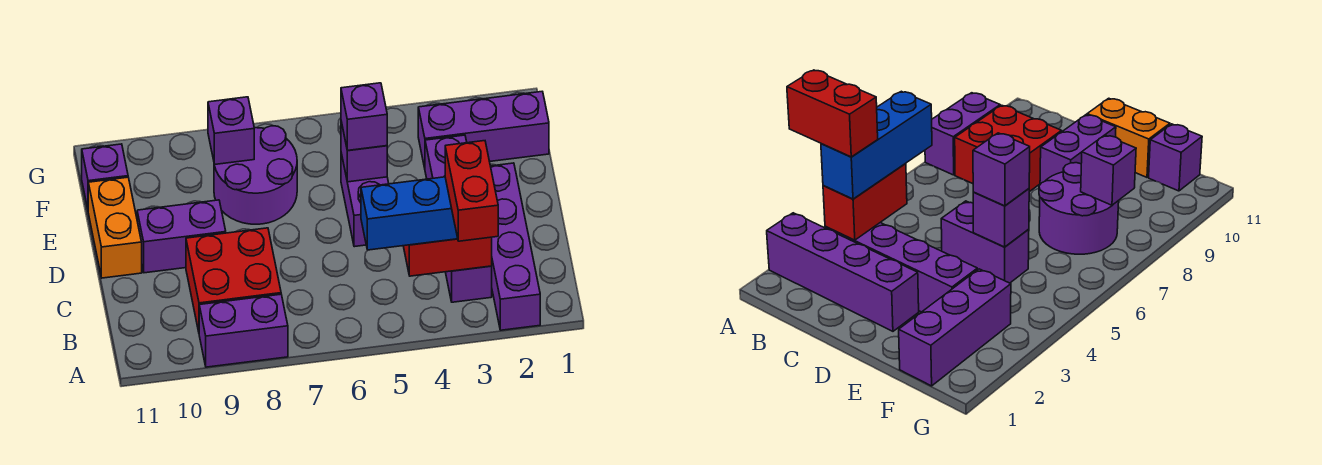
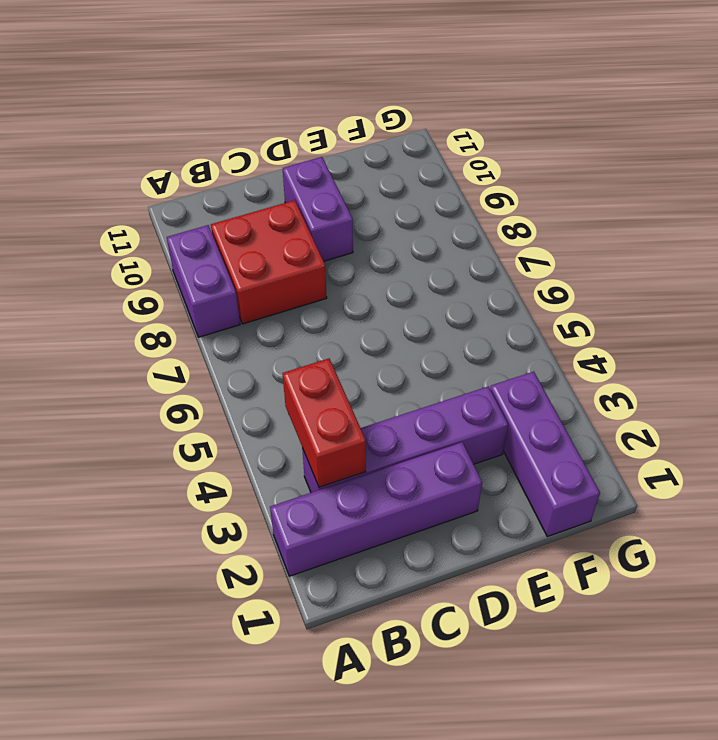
none -> purple brick D5:E5 level 1
none -> orange brick D11:E11 level 1
none -> purple round brick E7:F8 level 1

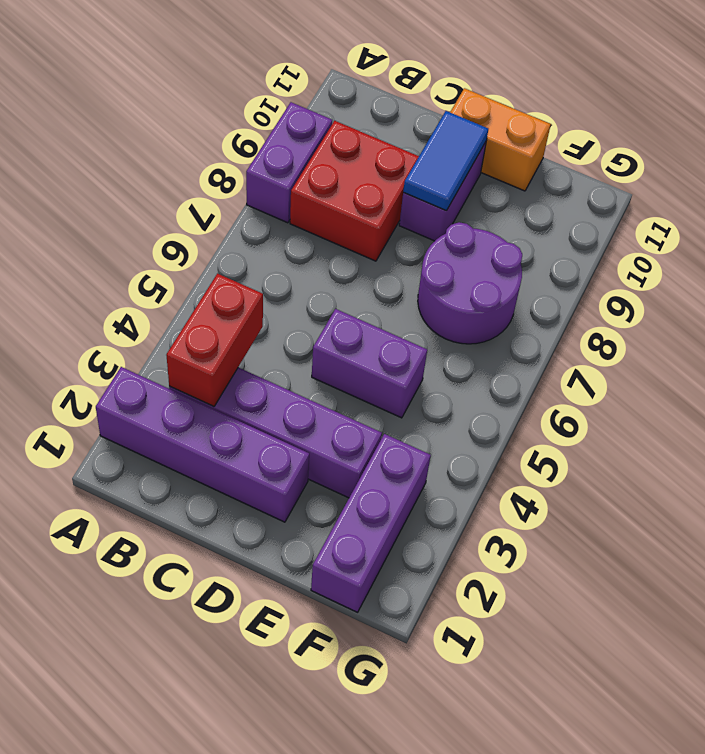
blue tile D9:D10 level 2 -> none
none -> purple brick F11 level 1
none -> purple brick E5 level 2
none -> purple brick F8 level 2

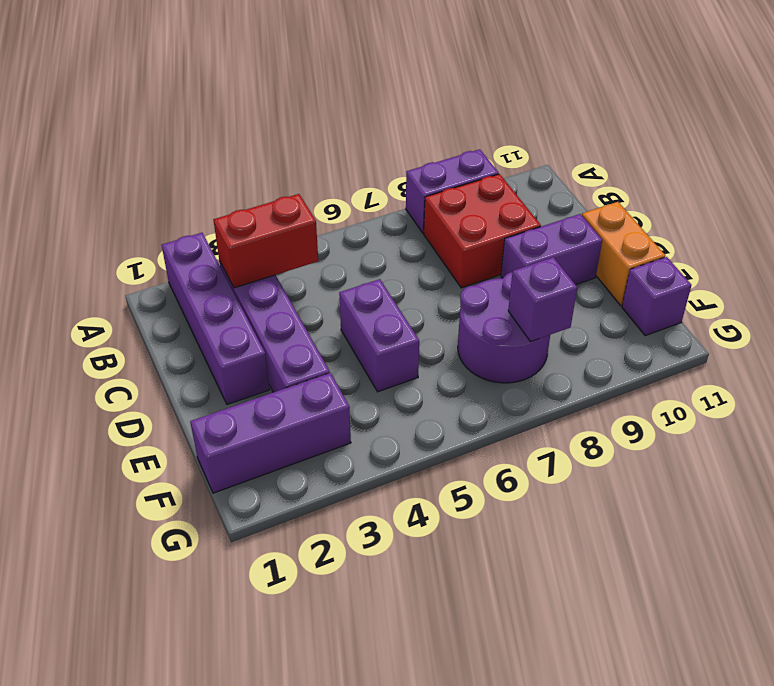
none -> purple brick E5 level 2
none -> blue brick B3:B5 level 3
none -> purple brick E5 level 3

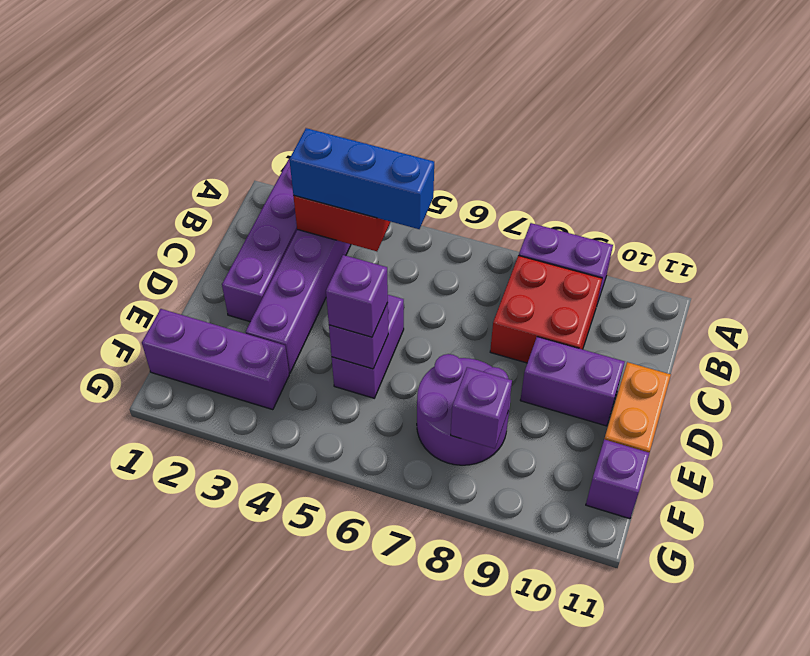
none -> red brick A3:B3 level 4

